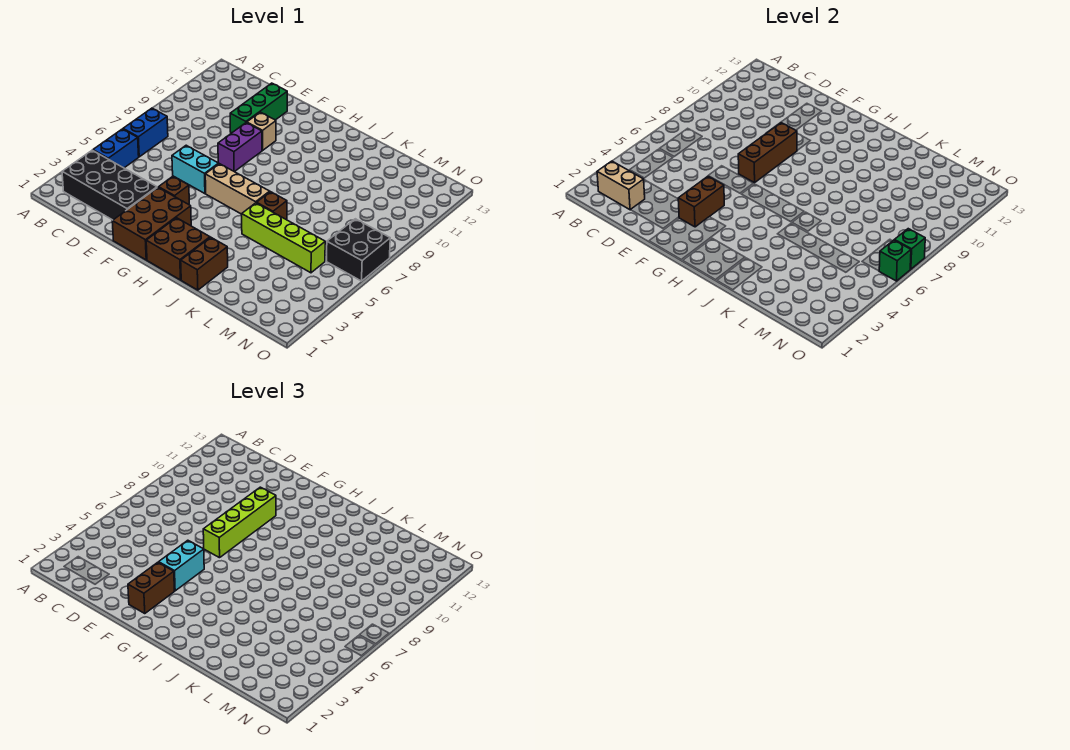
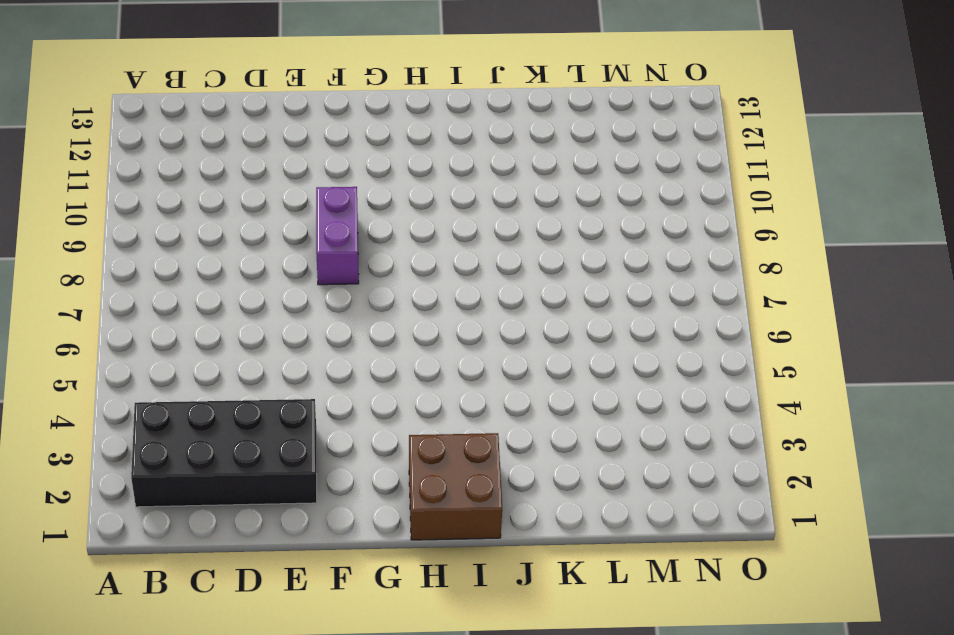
none -> blue brick B4:B5 level 1
none -> blue brick B6:B7 level 1
none -> cyan brick E6:F6 level 1

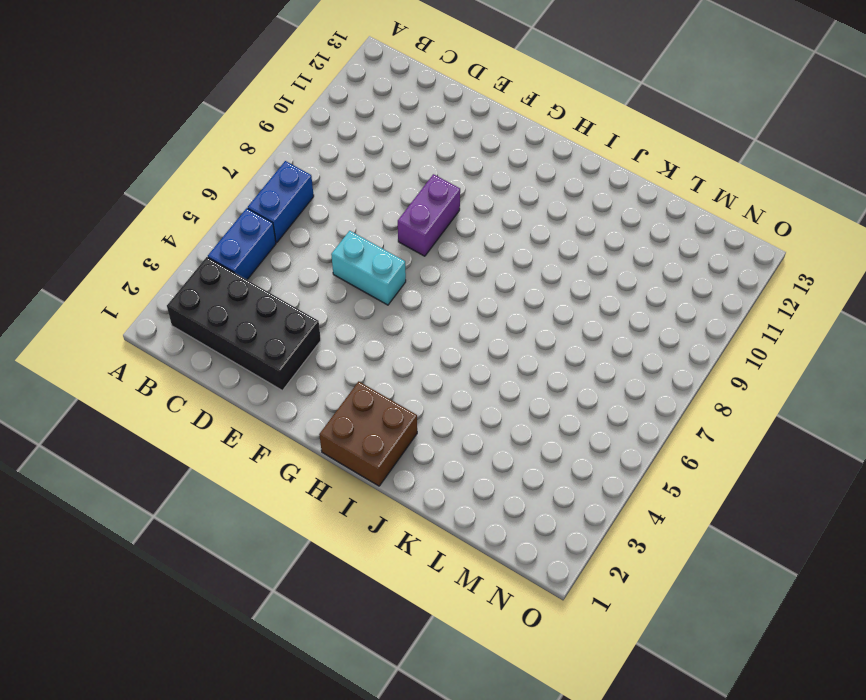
none -> green brick E10:E12 level 1
none -> brown brick F1:G3 level 1
none -> brown brick F4 level 1

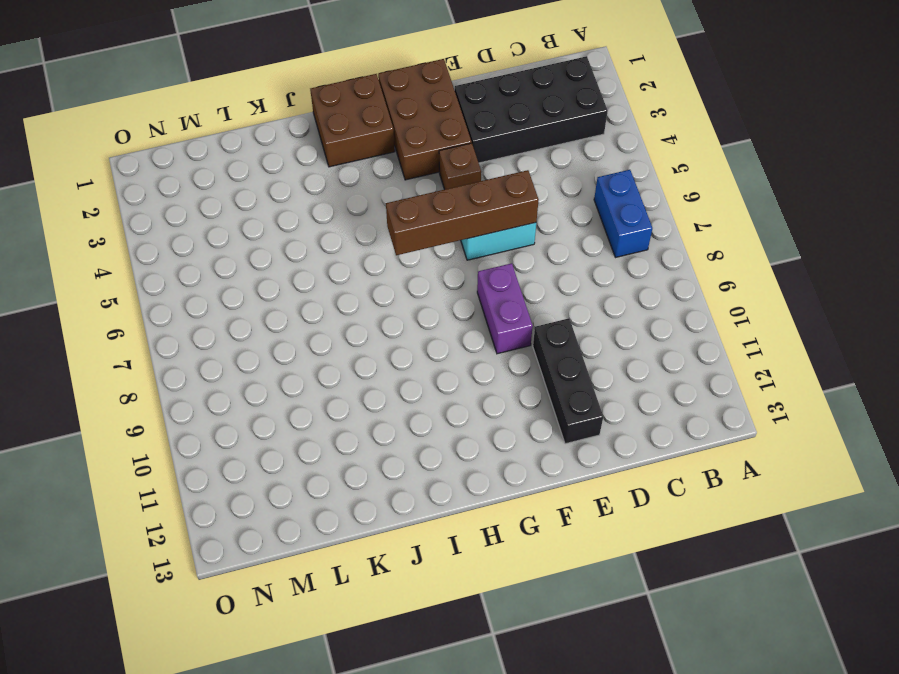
brown brick E6:H6 level 2 -> none
black brick E10:E12 level 1 -> green brick E10:E12 level 1
none -> blue brick B4:B5 level 1
none -> tan brick F10 level 1
none -> tan brick G6:I6 level 1

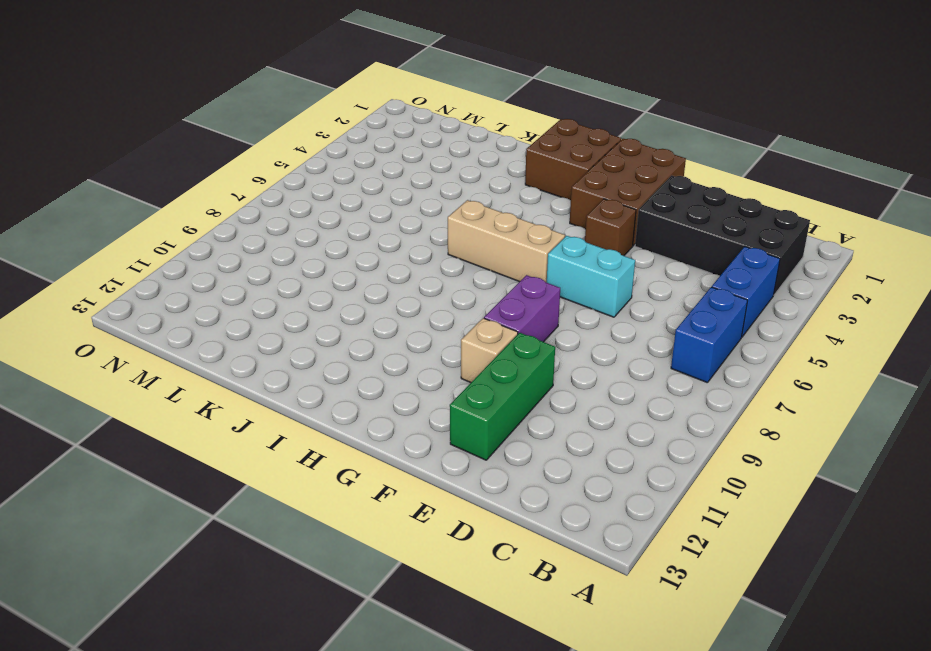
none -> brown brick J1:J2 level 1
none -> lime brick J5:M5 level 1
none -> brown brick J6 level 1

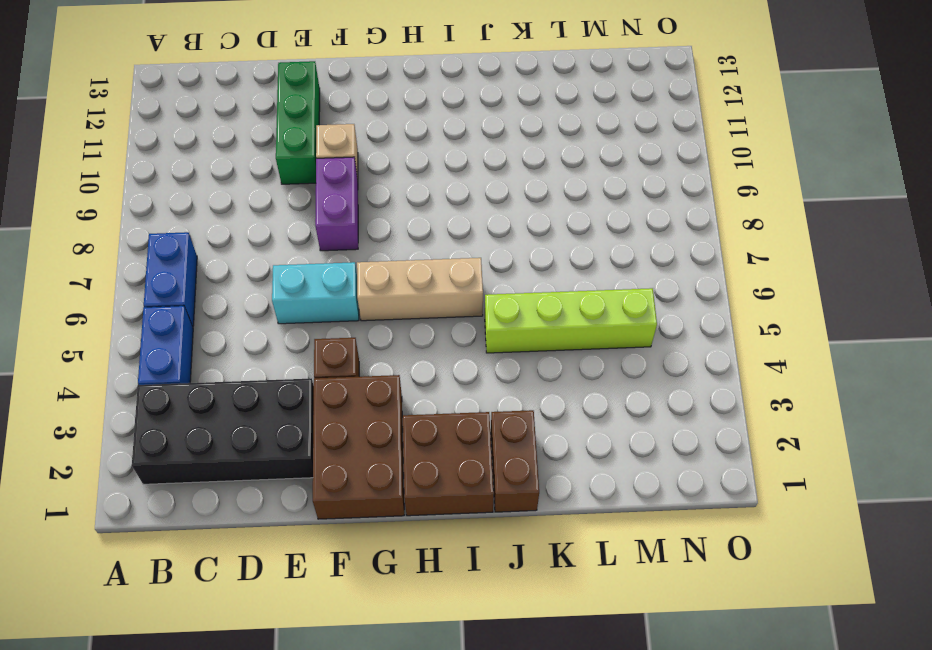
none -> brown brick J6 level 1
none -> black brick N6:O7 level 1
none -> tan brick B2:C2 level 2

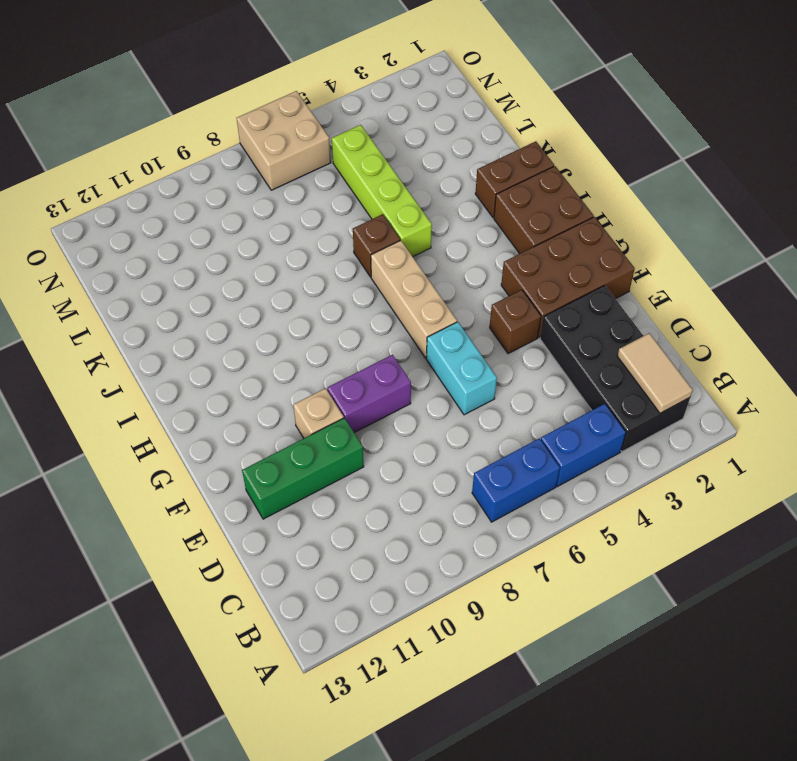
tan tile B2:C2 level 2 -> tan brick B2:C2 level 2
tan brick N6:O7 level 1 -> black brick N6:O7 level 1
none -> brown brick F3:F4 level 2
none -> brown brick F7:F9 level 2
none -> green brick O6 level 2

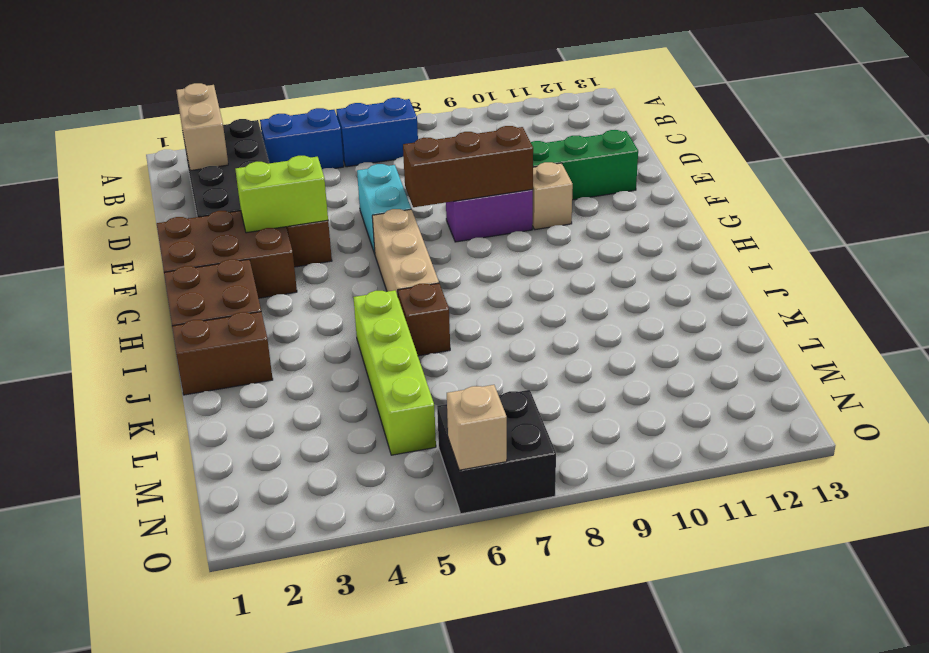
lime brick F3:F4 level 2 -> brown brick F3:F4 level 2
tan brick O6 level 2 -> green brick O6 level 2
none -> green brick O7 level 2
none -> brown brick F2:F3 level 3
none -> cyan brick F4:F5 level 3

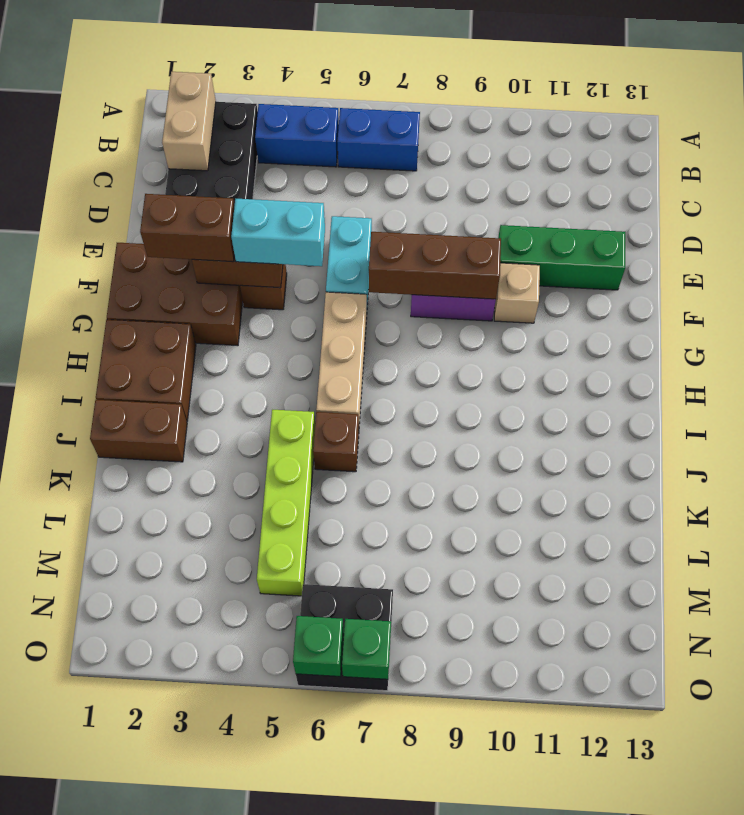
none -> lime brick F7:F10 level 3

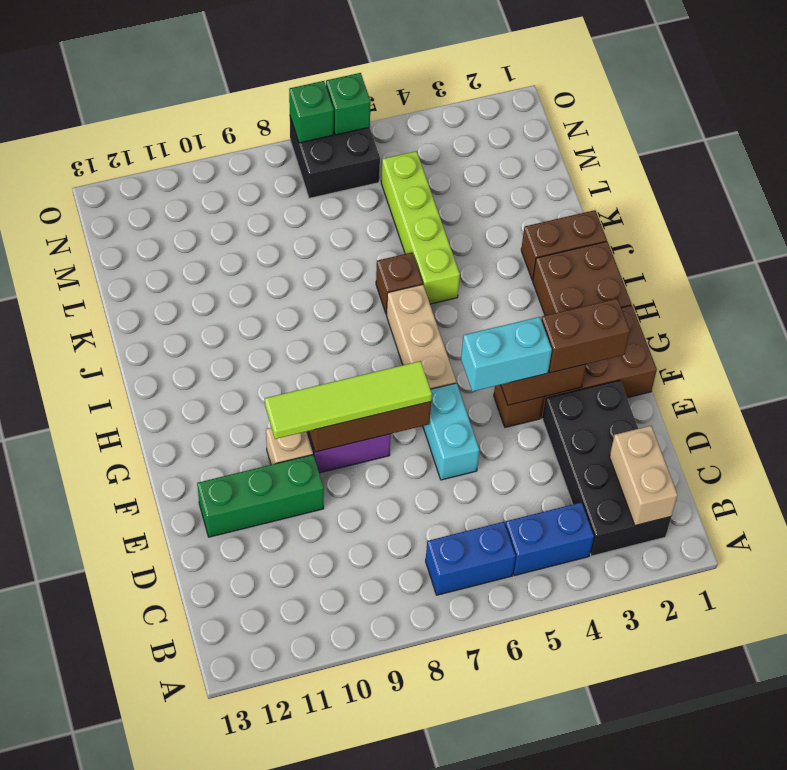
lime tile F7:F10 level 3 -> lime brick F7:F10 level 3

